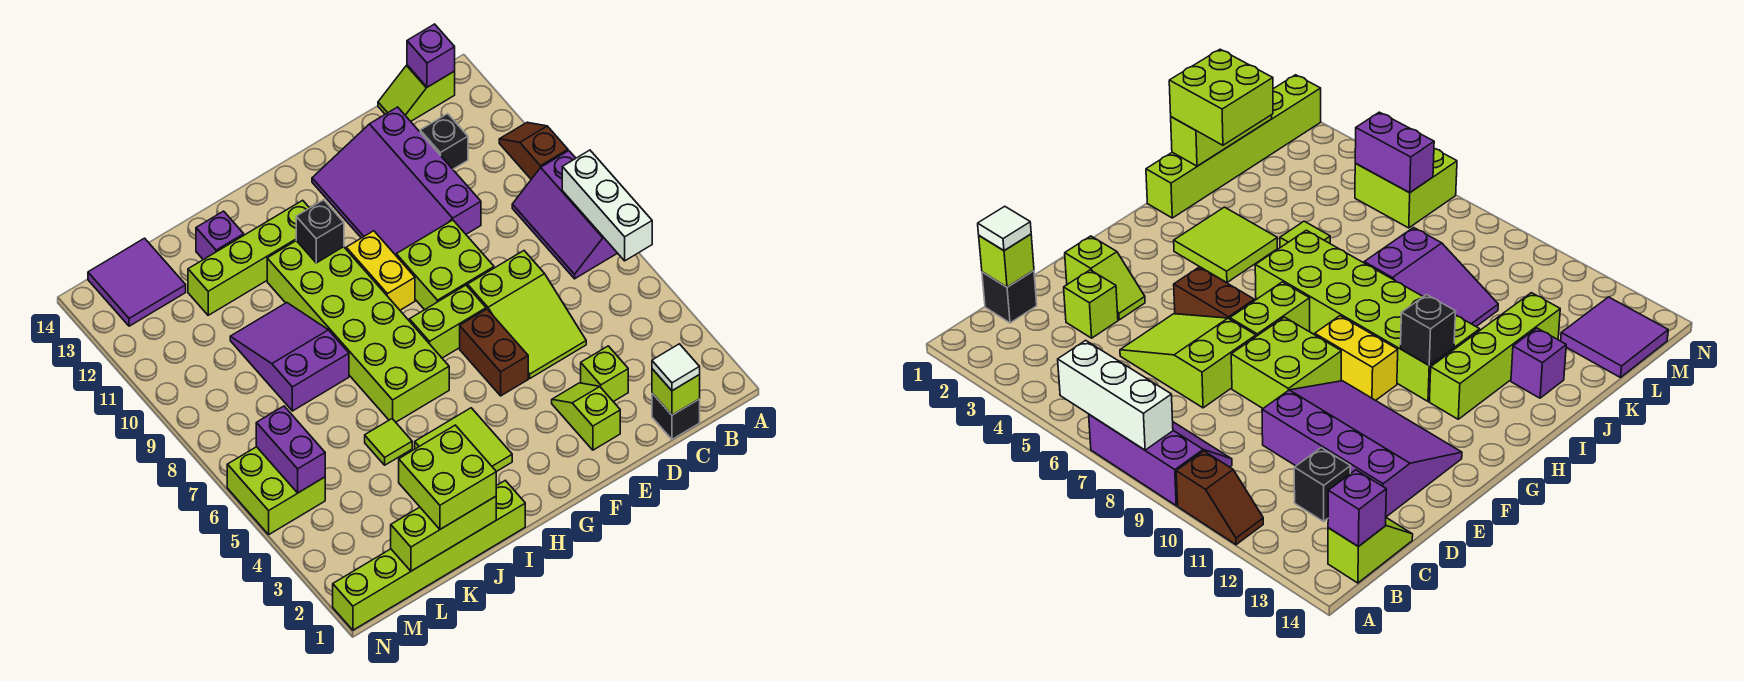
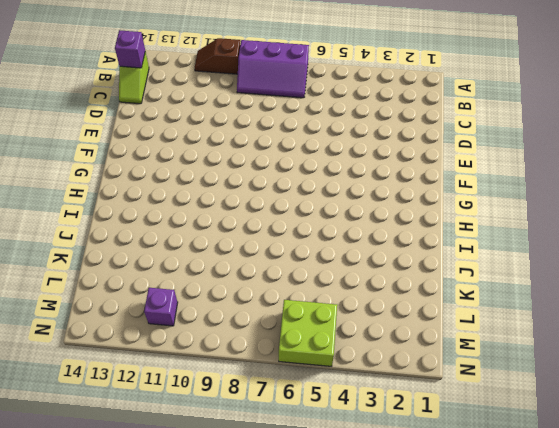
purple brick M11 level 1 -> purple brick J13 level 1
none -> black brick C1 level 1
none -> black brick C12 level 1
none -> lime brick D3 level 1
none -> lime slope D5:E7 level 1 top 7

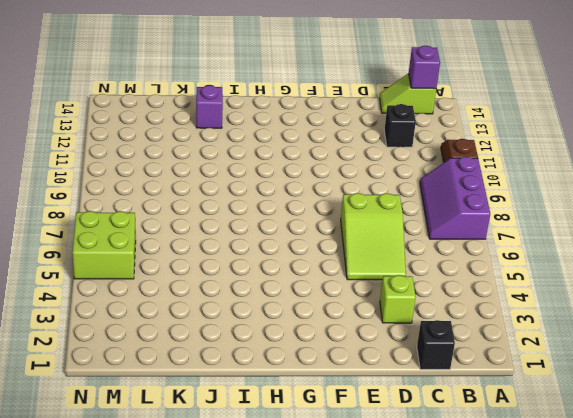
none -> purple slope D10:F13 level 1 top D
none -> lime slope E2:E3 level 1 top 2
none -> lime brick E8:F9 level 1
none -> brown brick F5:F6 level 1

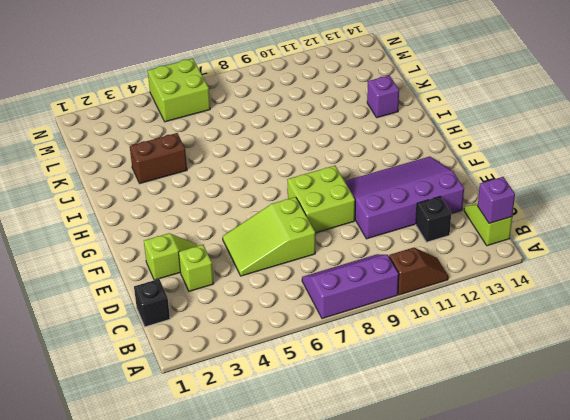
brown brick J3:J4 level 1 -> brown brick F5:F6 level 1
none -> lime brick F7:G7 level 1
none -> yellow brick G9:G10 level 1
none -> lime tile H3:I4 level 1
none -> lime brick H6:I11 level 1

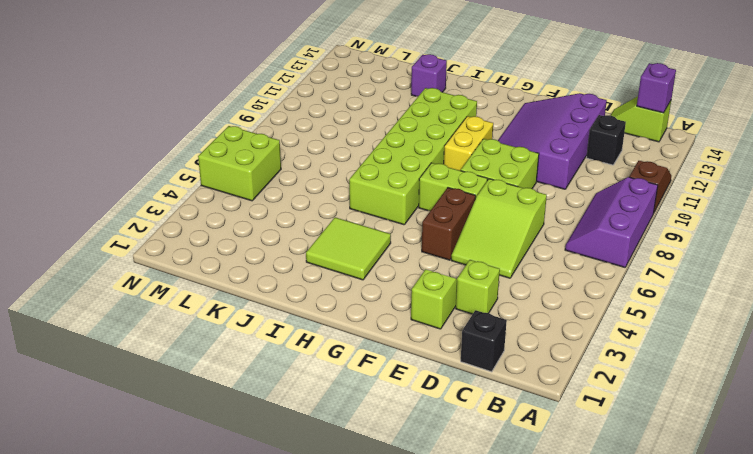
none -> lime brick H12:K12 level 1
none -> lime brick I1:N1 level 1
none -> lime tile J5 level 1
none -> purple slope J8:K10 level 1 top 8

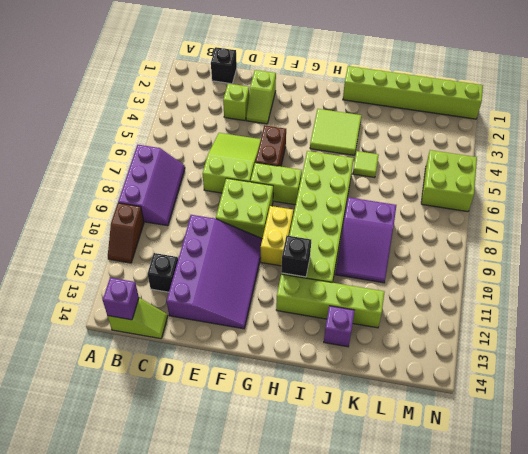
none -> purple tile L13:M14 level 1
none -> white brick A6:A8 level 2
none -> lime brick C1 level 2
none -> lime brick J1:L1 level 2

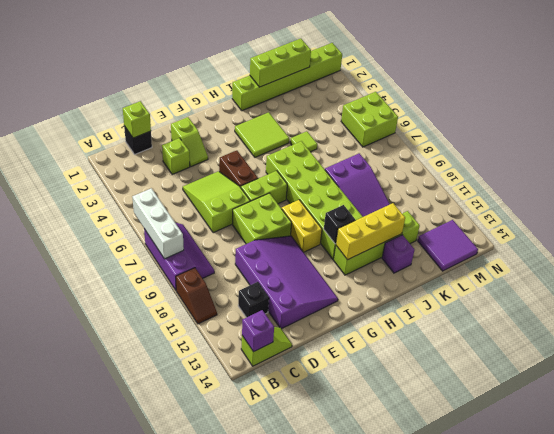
yellow brick H12:J12 level 2 -> none
none -> purple brick M5:M6 level 2
none -> white tile C1 level 3
none -> lime brick J1:K2 level 3

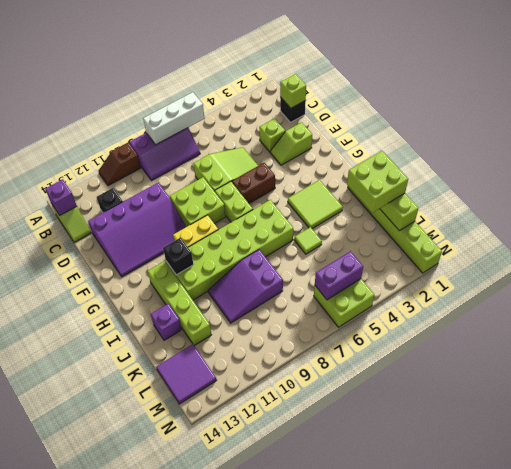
none -> white tile C1 level 3

